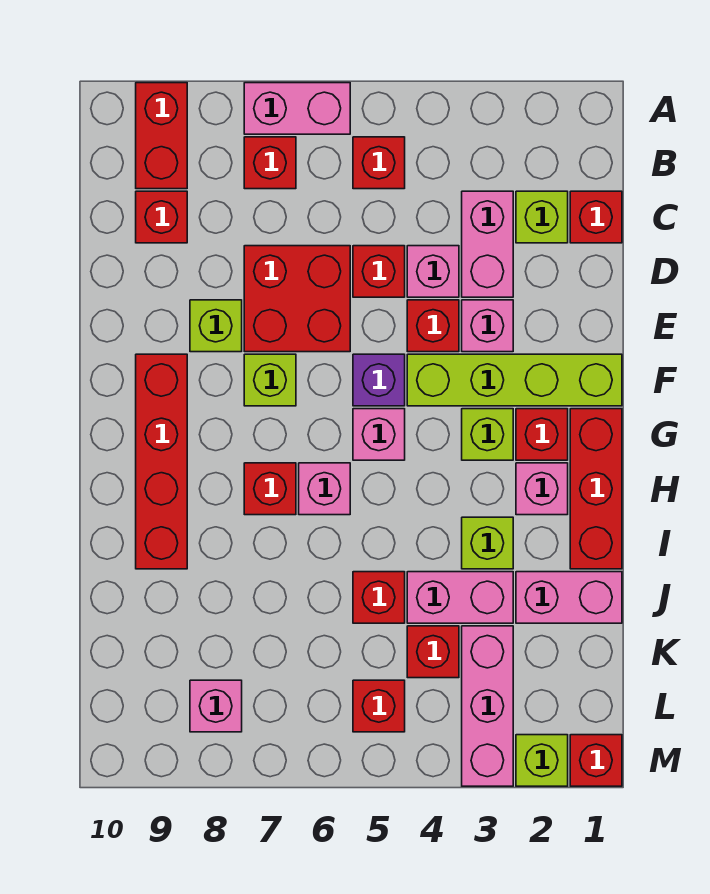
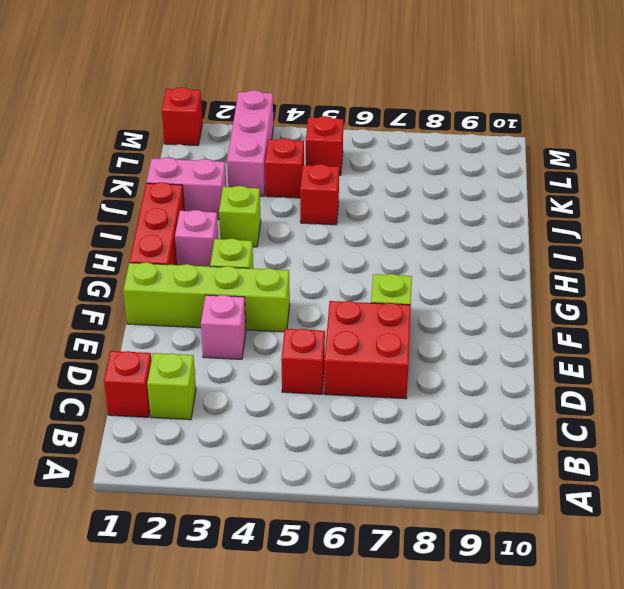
none -> pink brick A6:A7 level 1
none -> red brick A9:B9 level 1
none -> red brick B5 level 1
none -> red brick B7 level 1

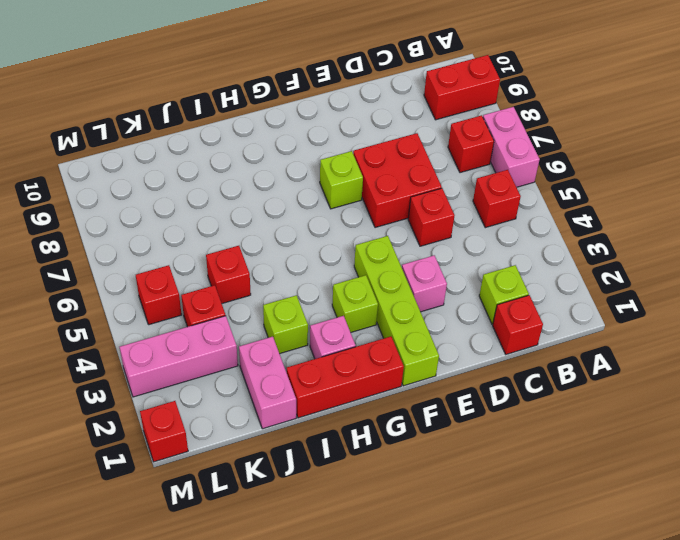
none -> pink brick C3:D3 level 1
none -> red brick C9 level 1
none -> pink brick D4 level 1
none -> red brick E4 level 1

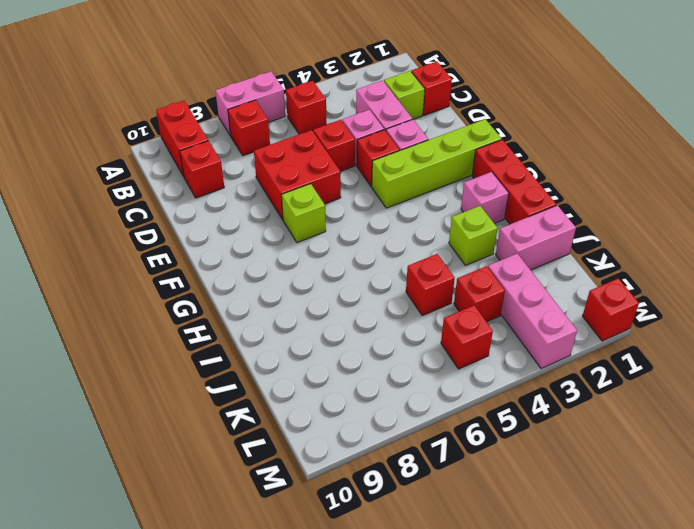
none -> lime brick E8 level 1
none -> purple brick F5 level 1
none -> red brick F9:I9 level 1
none -> red brick G2 level 1

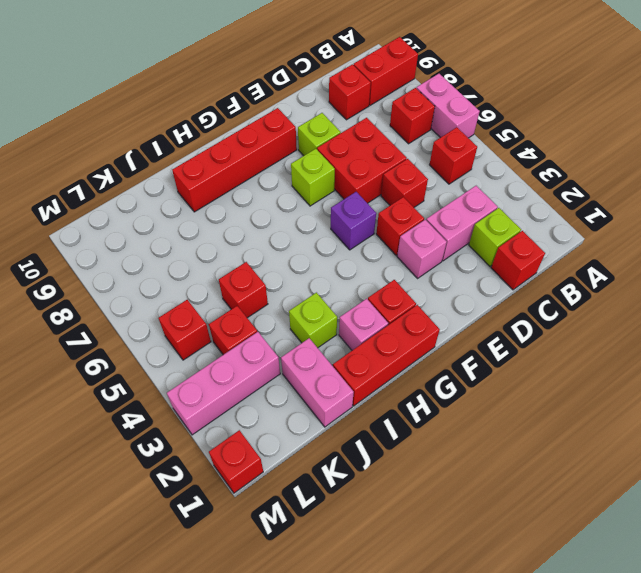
none -> pink brick D4 level 1
none -> lime brick F1:F4 level 1
none -> lime brick G3 level 1
none -> pink brick G5 level 1

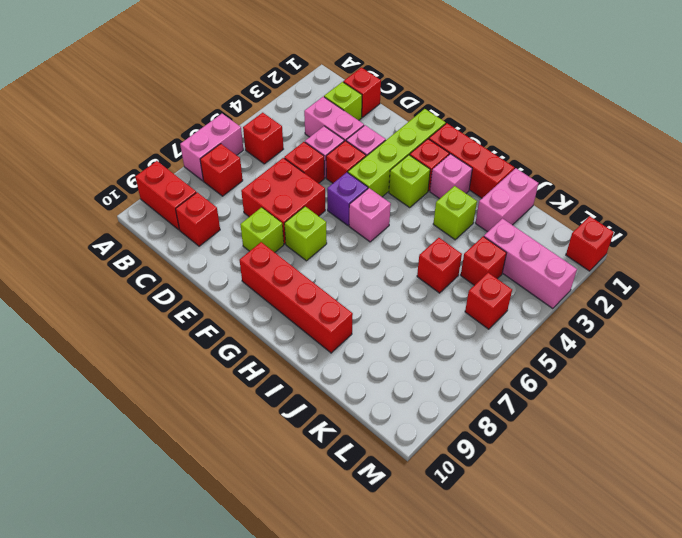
none -> pink brick H6 level 1
none -> red brick H7 level 1
none -> pink brick J3:J4 level 1
none -> pink brick L8 level 1

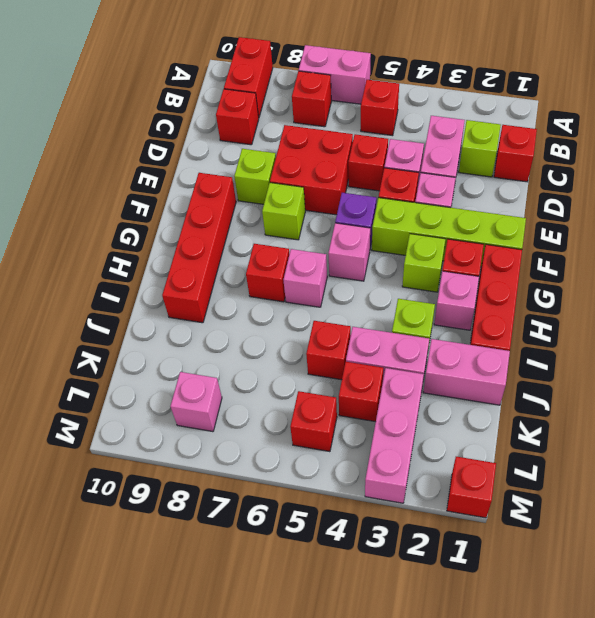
none -> lime brick M2 level 1

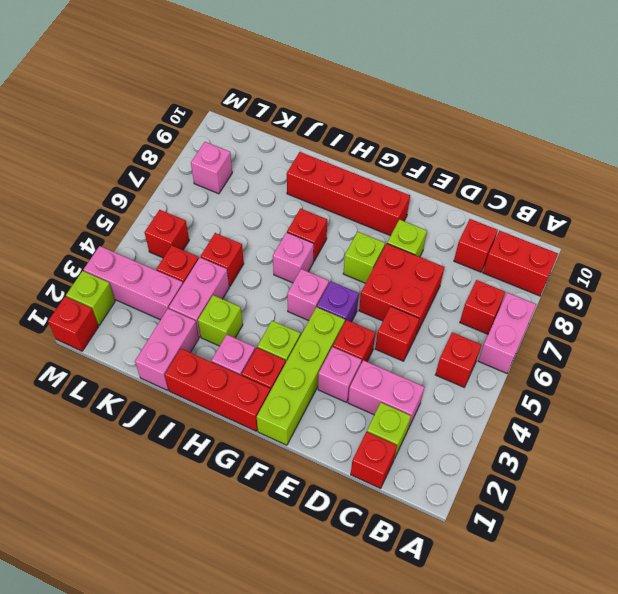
none -> pink brick D4 level 1

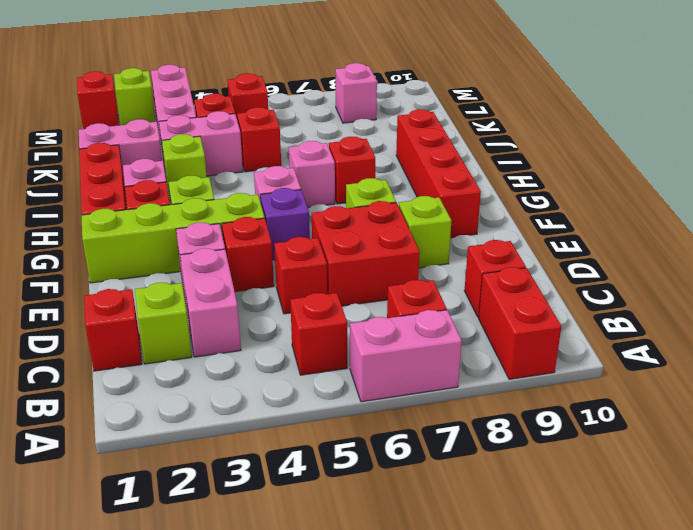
none -> pink brick D4 level 1

